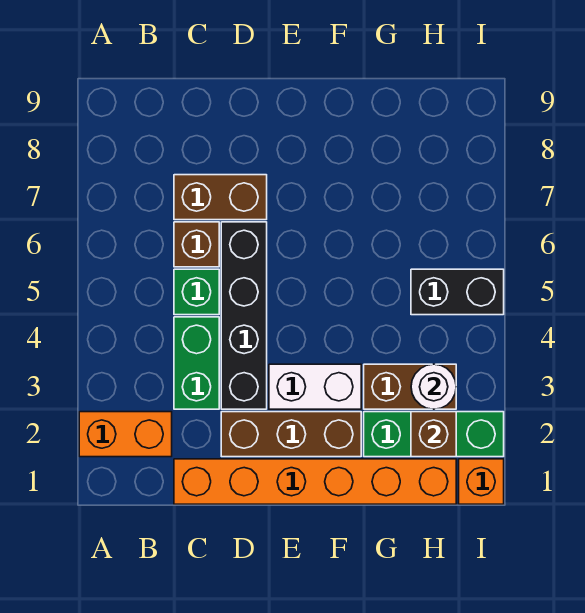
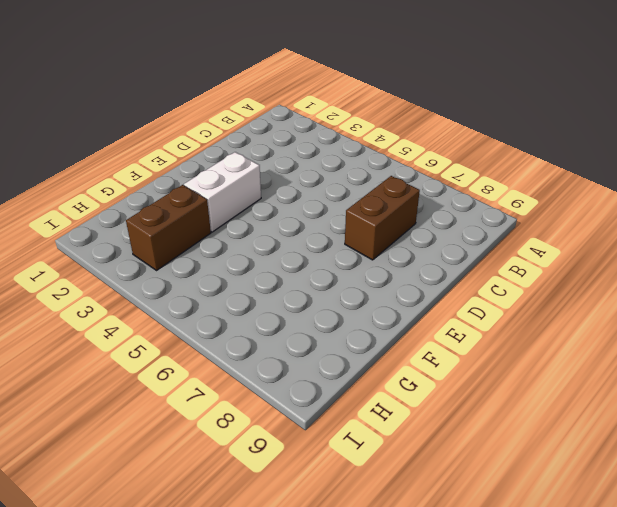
none -> orange brick A2:B2 level 1
none -> orange brick C1:H1 level 1
none -> green brick C3:C4 level 1

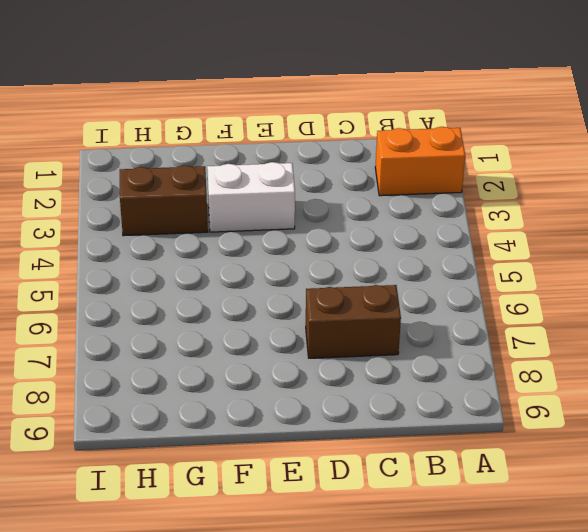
none -> orange brick C1:H1 level 1
none -> green brick C3:C4 level 1
none -> green brick C5 level 1

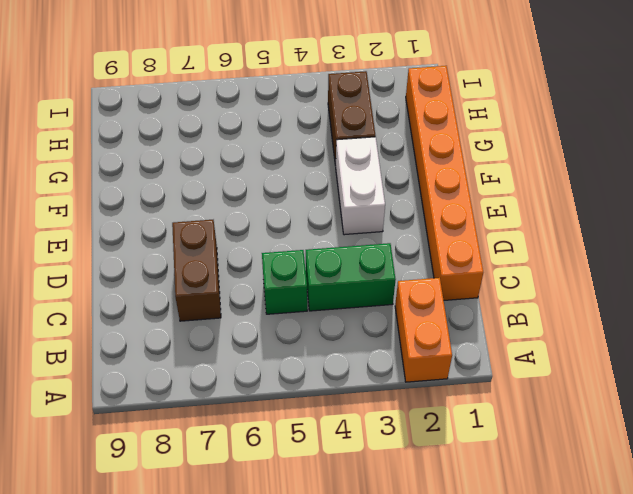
none -> brown brick C6 level 1
none -> brown brick D2:F2 level 1
none -> black brick D3:D6 level 1

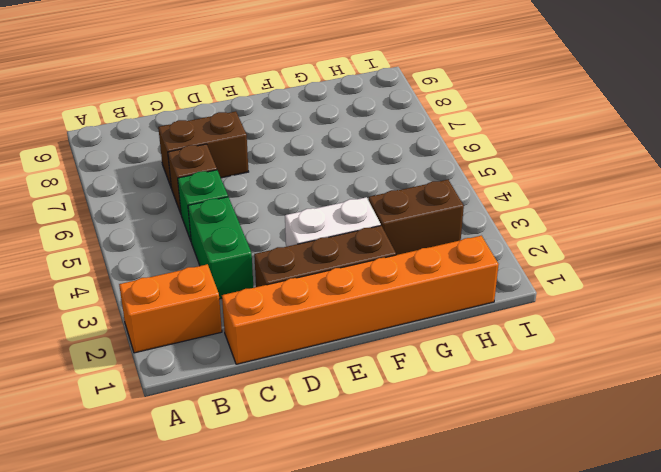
none -> black brick D3:D6 level 1
none -> green brick G2:I2 level 1
none -> black brick H5:I5 level 1

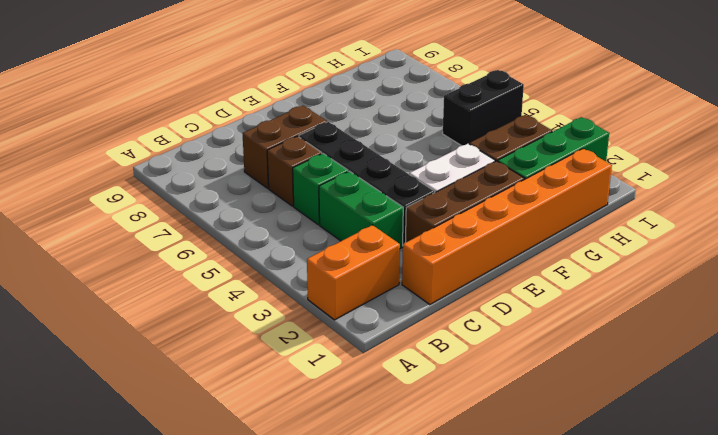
none -> orange brick I1 level 1
none -> brown brick H2 level 2
none -> white round brick H3 level 2

